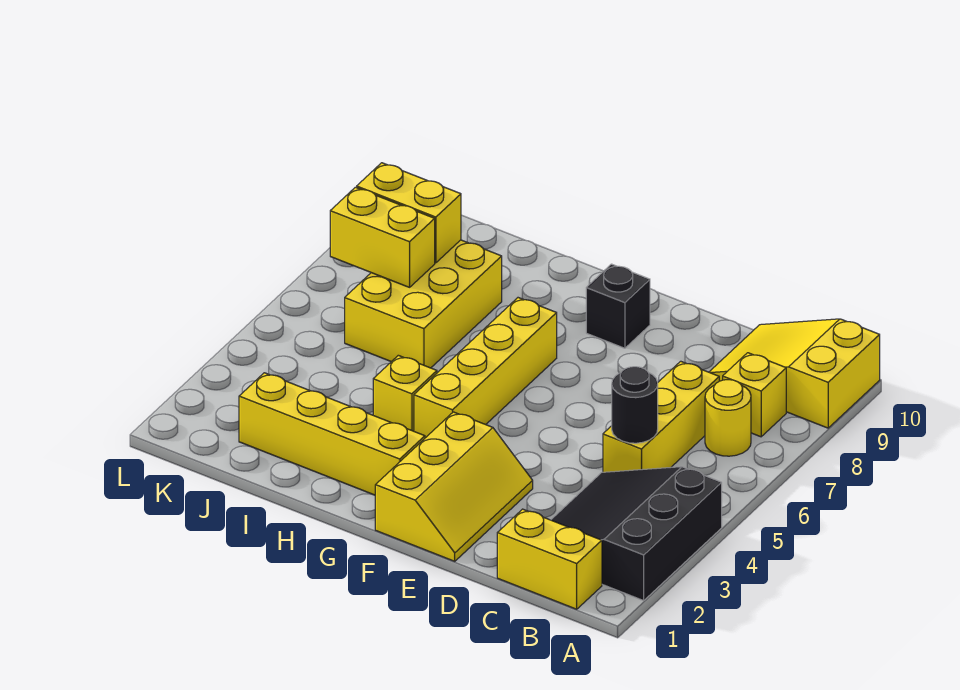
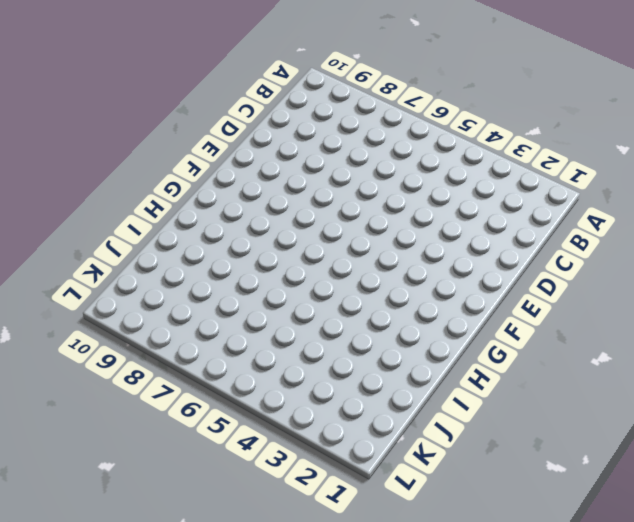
none -> black slope A2:C4 level 1 top A
none -> yellow slope A9:C10 level 1 top A
none -> yellow brick B1:C1 level 1

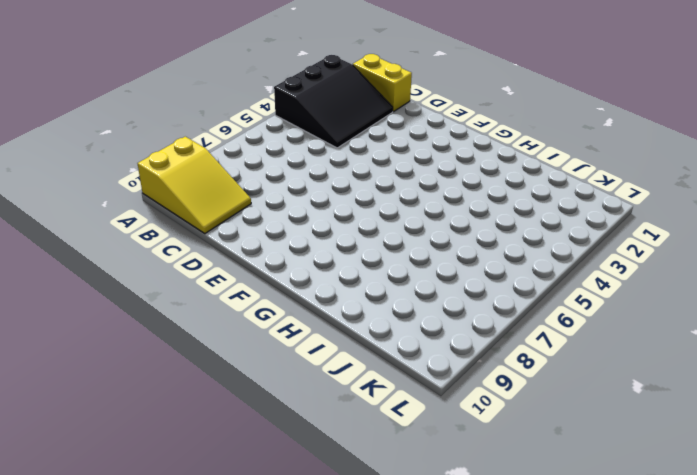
none -> yellow round brick B7 level 1
none -> yellow brick B8 level 1
none -> yellow brick C5:C7 level 1

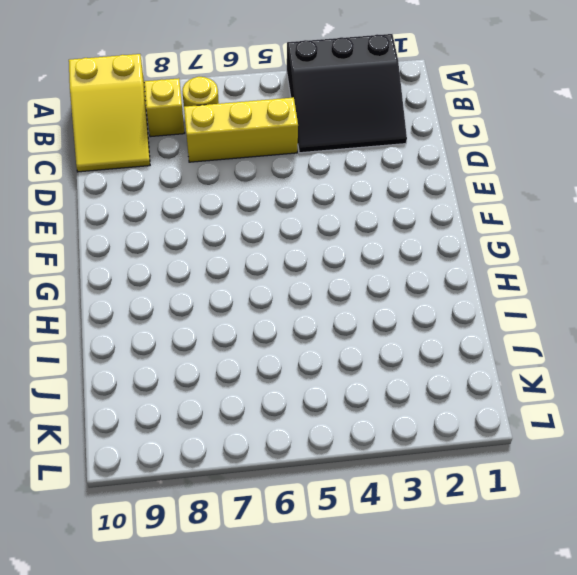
none -> yellow brick B1:C1 level 1
none -> yellow slope E1:F3 level 1 top F
none -> black brick F9 level 1

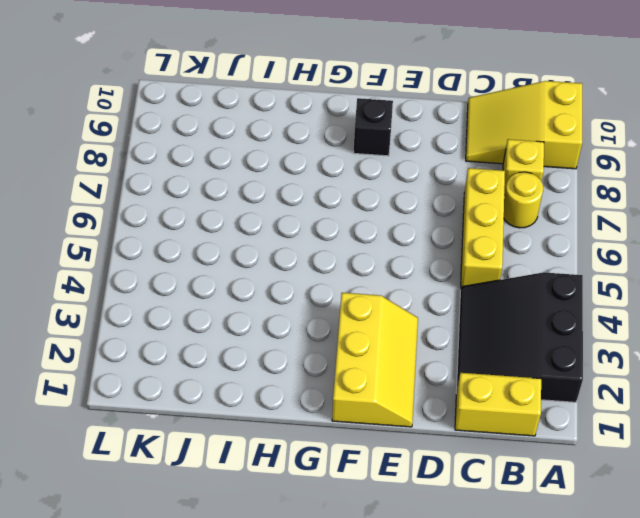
none -> yellow brick G2:J2 level 1
none -> yellow brick G4:G7 level 1
none -> yellow brick H4 level 1

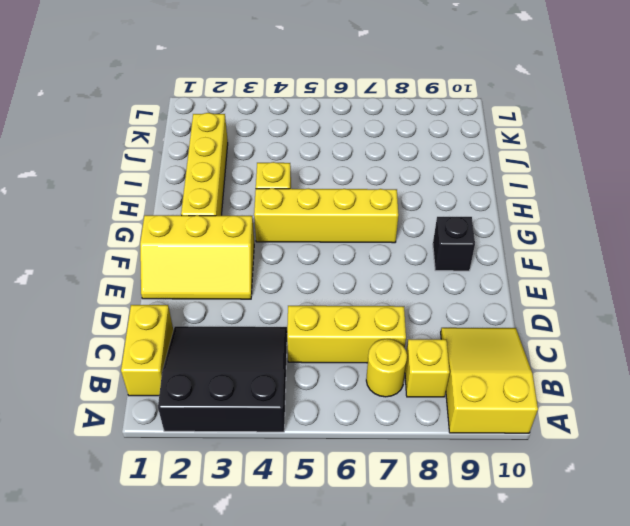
none -> yellow brick I6:J8 level 1
none -> black round brick C5 level 2
none -> yellow brick J7:K7 level 2

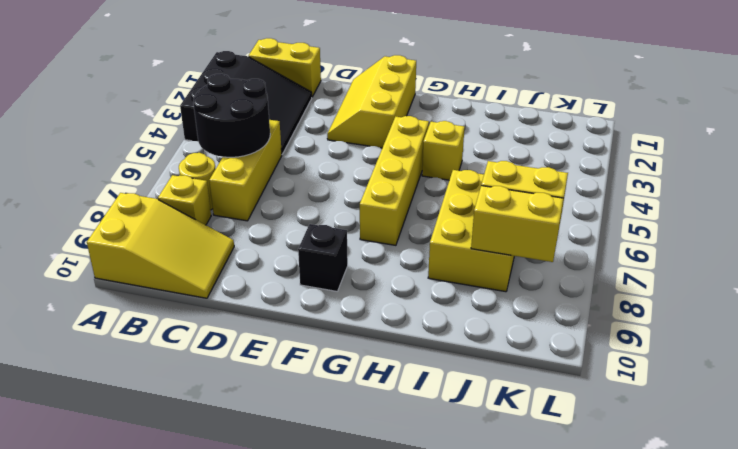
black round brick B5:C6 level 2 -> black round brick C5 level 2
none -> yellow brick G2:J2 level 1

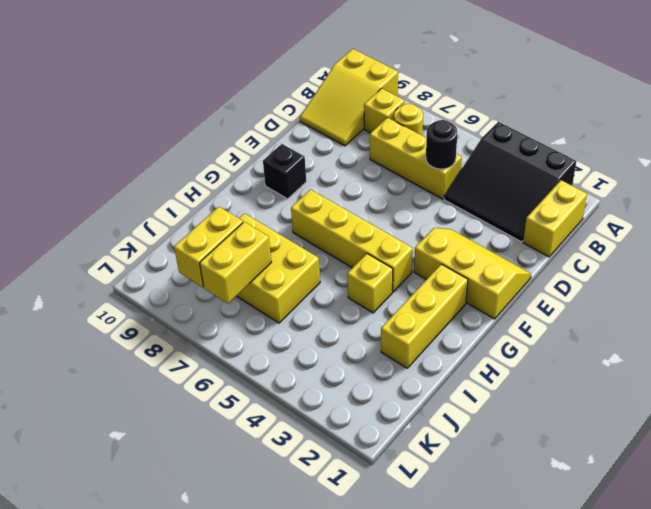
yellow brick G2:I2 level 1 -> yellow brick G2:J2 level 1

